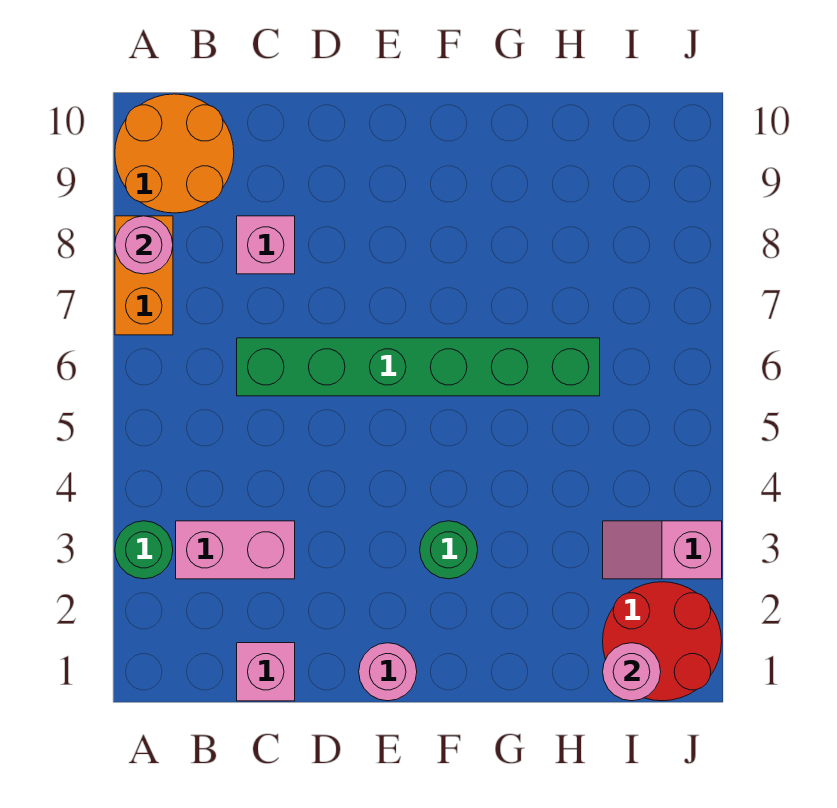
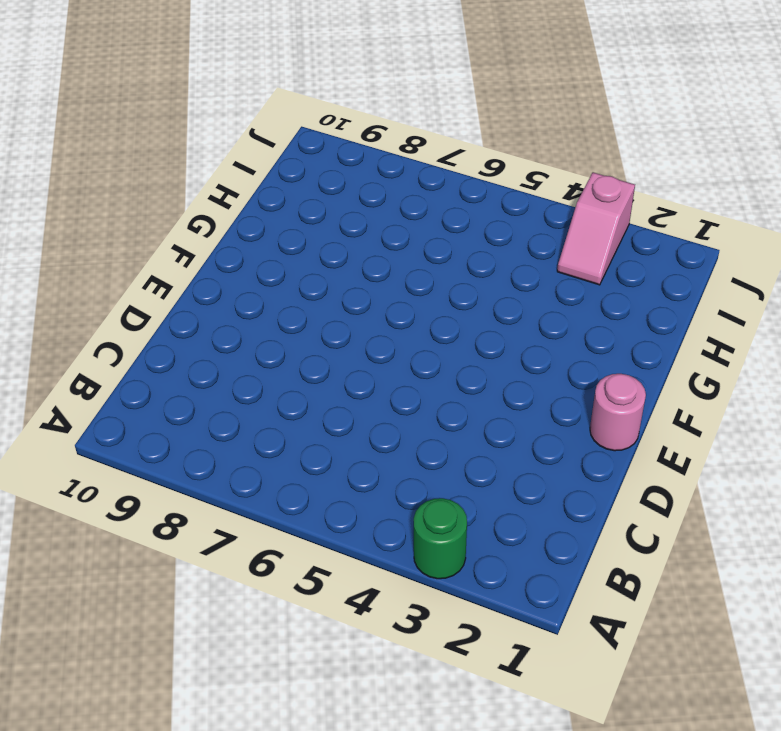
none -> orange brick A7:A8 level 1
none -> orange round brick A9:B10 level 1
none -> pink brick B3:C3 level 1

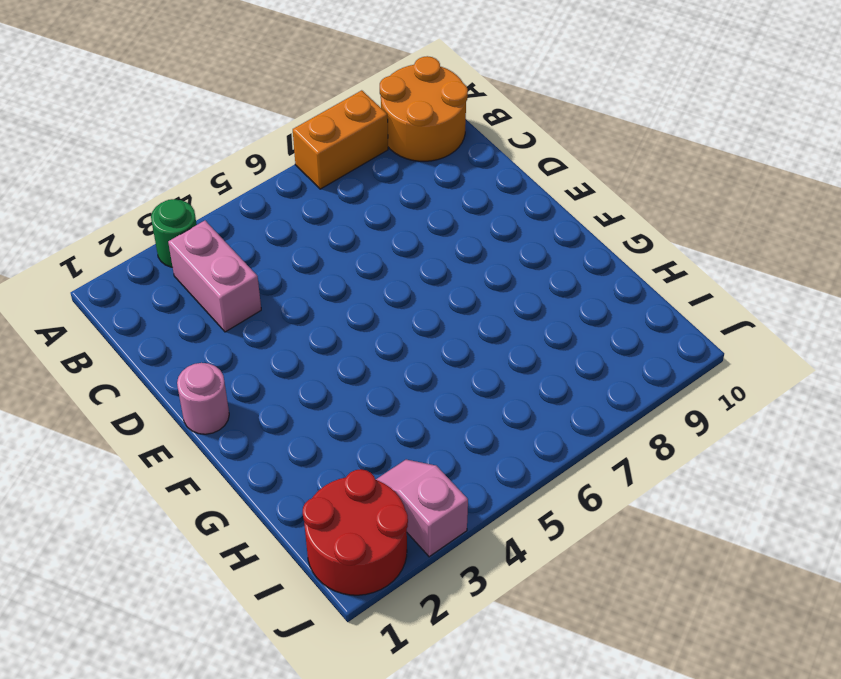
none -> pink brick C1 level 1
none -> green brick C6:H6 level 1
none -> pink brick C8 level 1

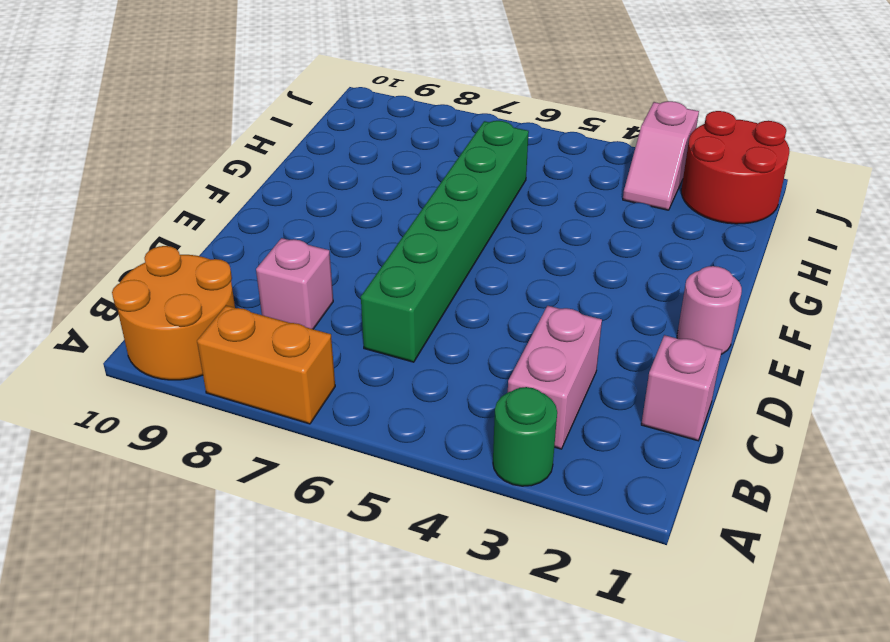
none -> green round brick F3 level 1
none -> pink round brick A8 level 2
none -> pink round brick I1 level 2

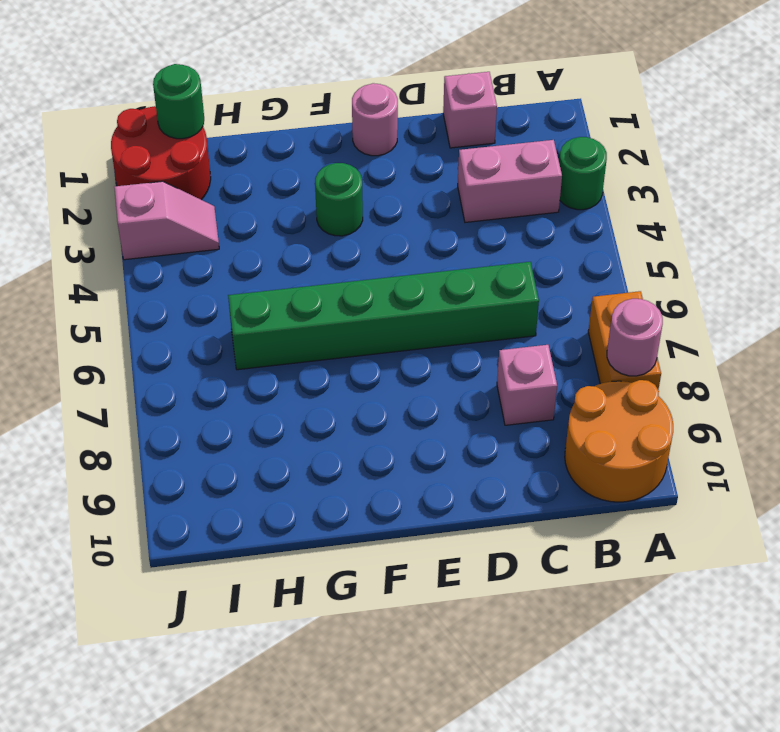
green round brick I1 level 2 -> pink round brick I1 level 2

